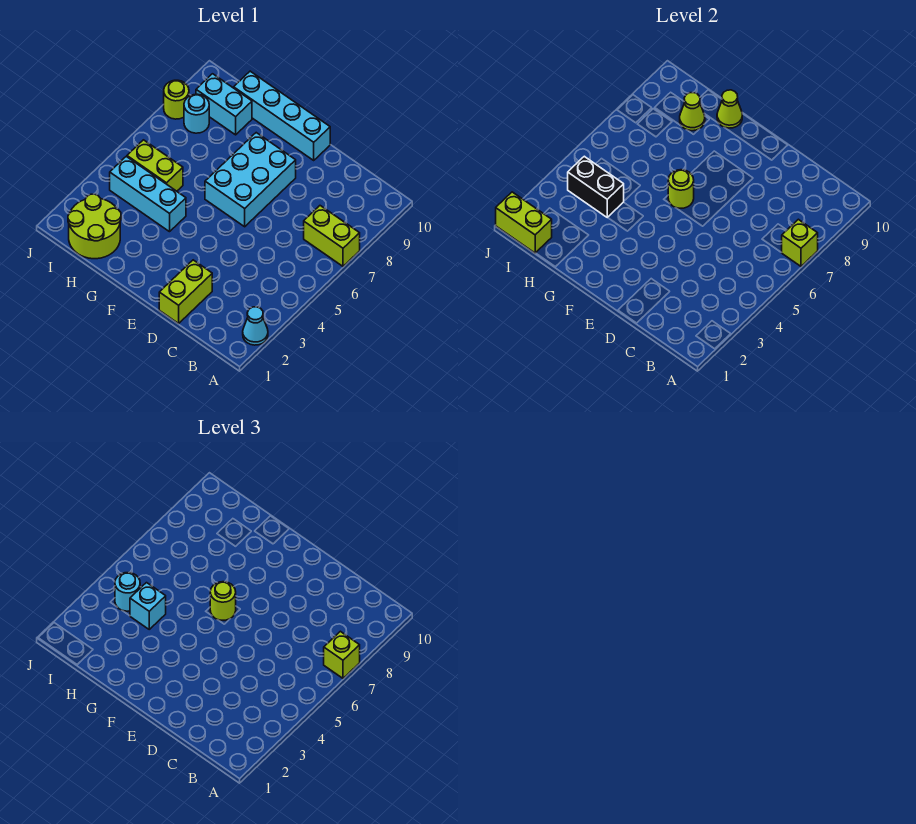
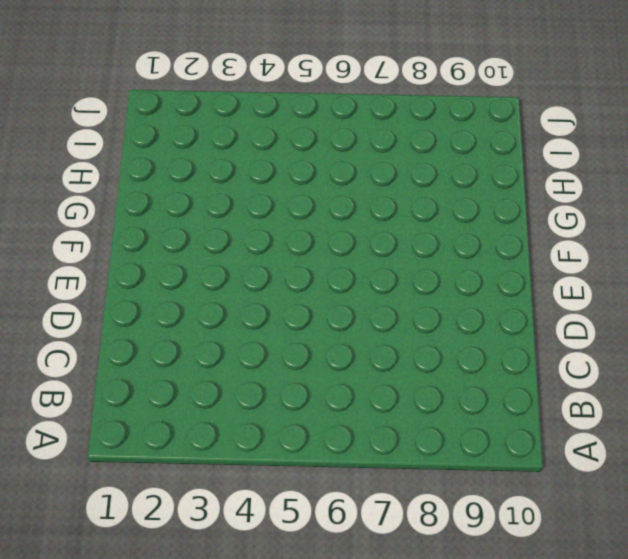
none -> cyan cone A2 level 1
none -> lime brick A7:B7 level 1
none -> lime brick D1:D2 level 1

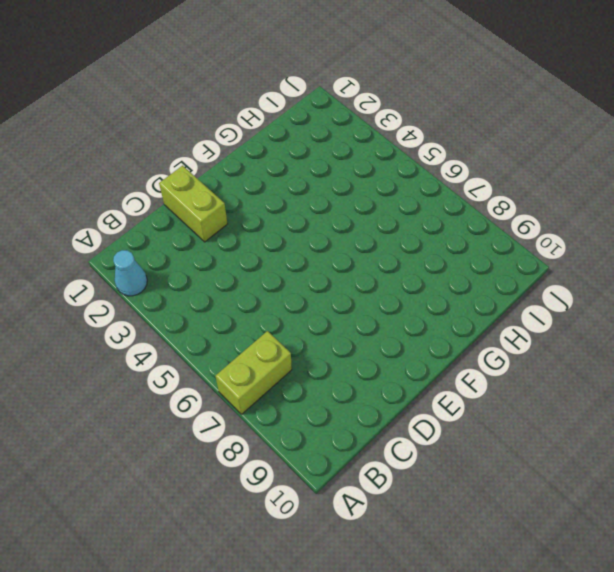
none -> cyan brick E6:F8 level 1
none -> cyan brick E10:H10 level 1
none -> cyan brick G4:I4 level 1

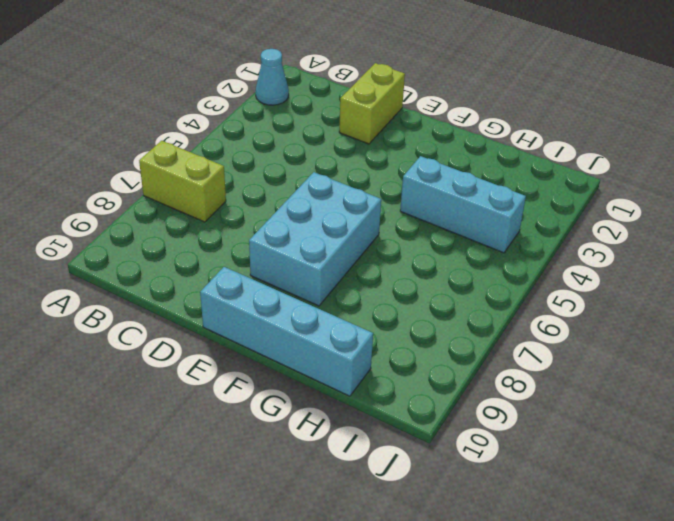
none -> lime round brick H1:I2 level 1
none -> lime brick H5:I5 level 1
none -> cyan brick H9:I9 level 1

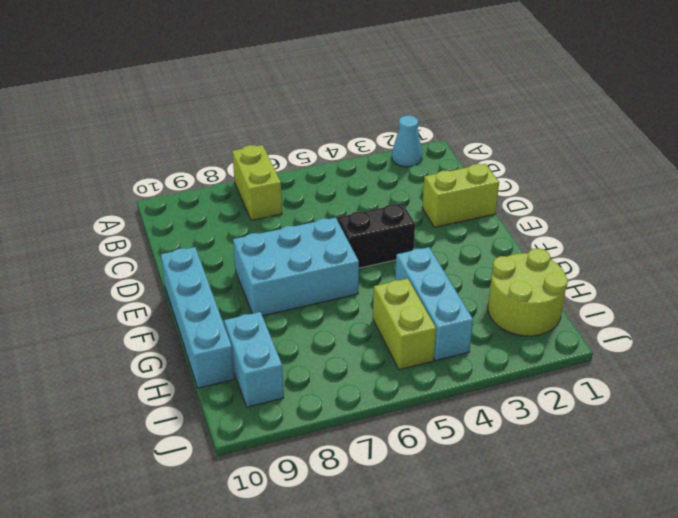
black brick E4:E5 level 1 -> black brick H4:I4 level 2
none -> cyan round brick I8 level 1
none -> lime round brick J8 level 1
none -> lime brick A7 level 2

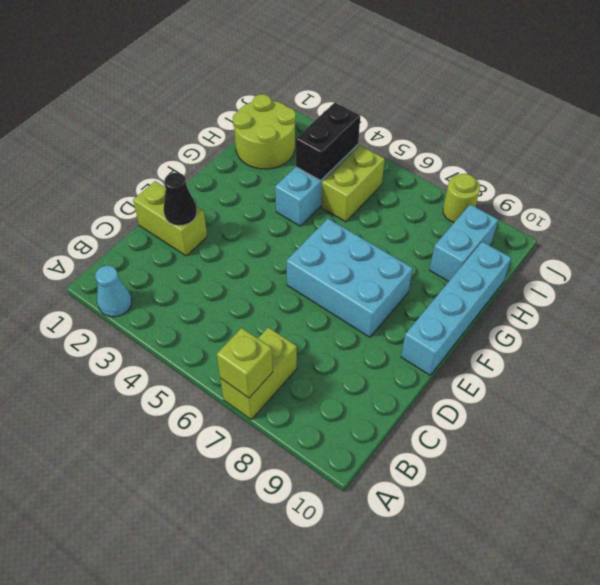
black cone D2 level 2 -> none
none -> cyan round brick I8 level 1
none -> lime round brick F6 level 2
none -> lime cone G10 level 2

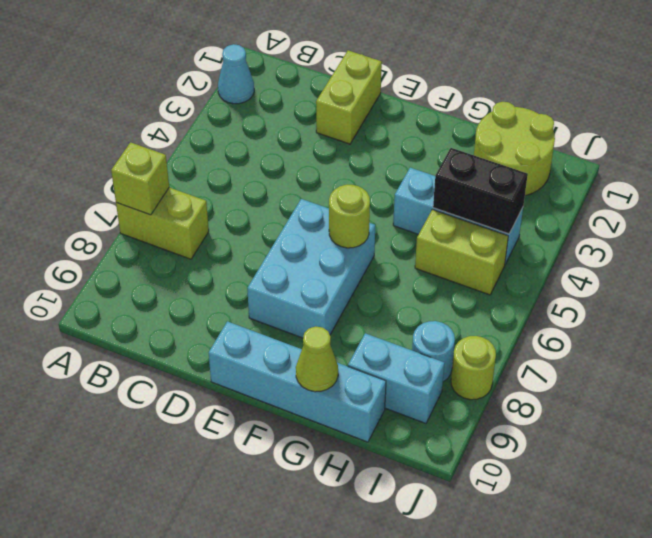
none -> lime cone H9 level 2
none -> lime brick I1:J1 level 2
none -> lime brick A7 level 3

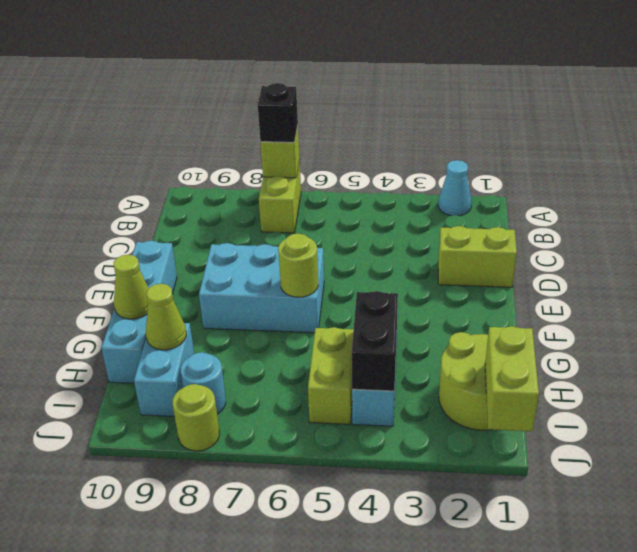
black brick A7 level 3 -> lime brick A7 level 3
none -> lime round brick F6 level 3
none -> cyan brick H4 level 3
none -> cyan round brick I4 level 3

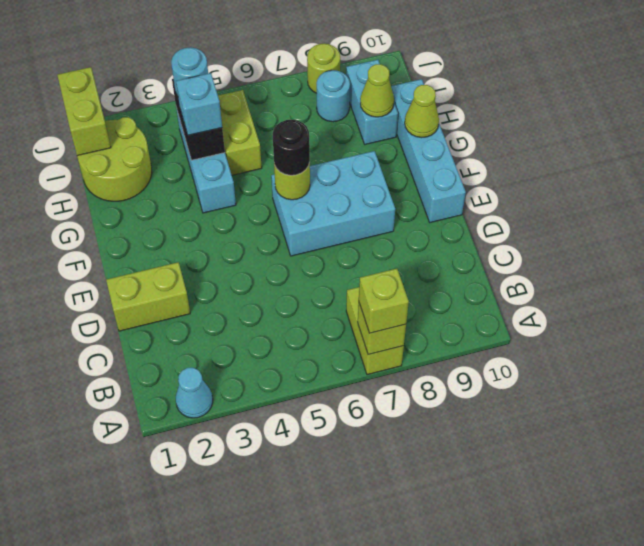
black round brick F6 level 3 -> lime round brick F6 level 3

